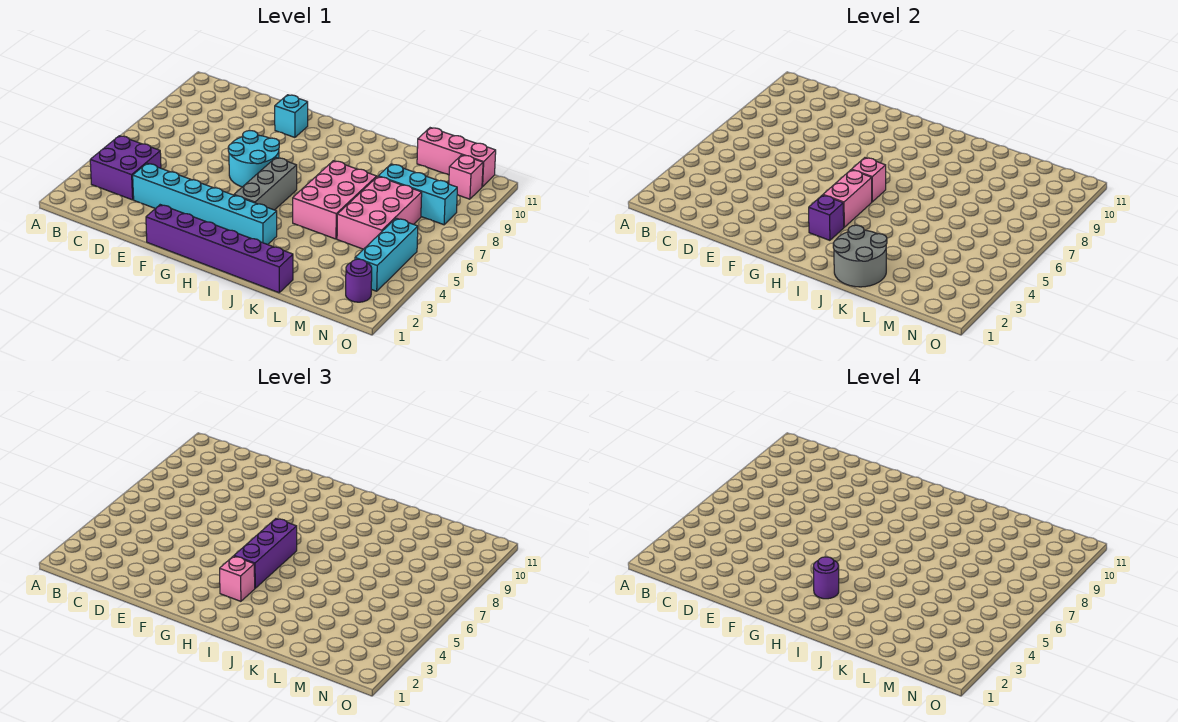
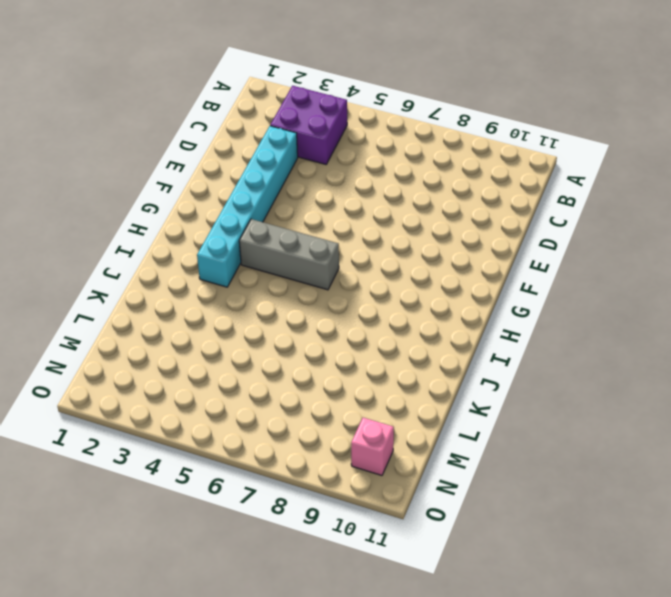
none -> purple brick F1:K1 level 1
none -> cyan round brick F6:G7 level 1
none -> cyan brick F10 level 1

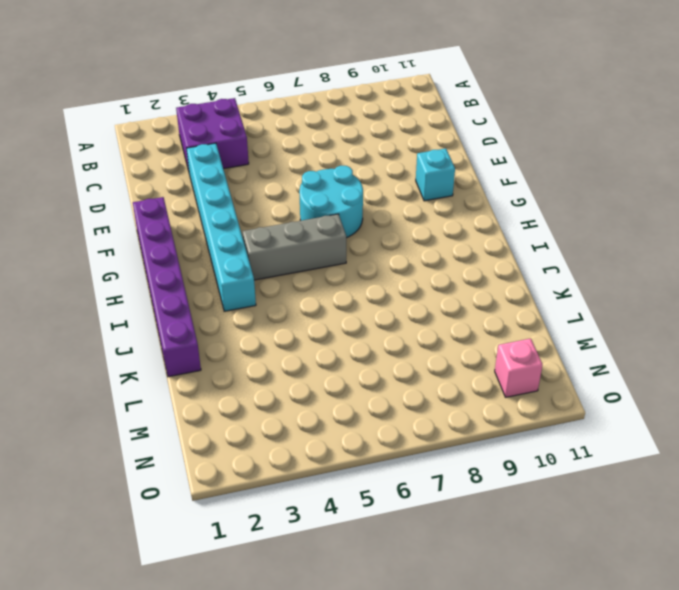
none -> pink brick J5:K7 level 1
none -> pink brick L5:M7 level 1
none -> cyan brick L8:N8 level 1

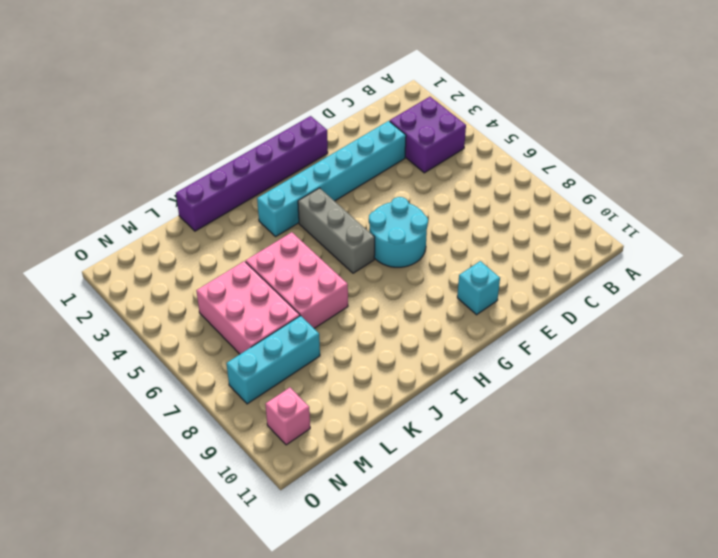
none -> pink brick L11:N11 level 1
none -> purple round brick N2 level 1
none -> cyan brick N3:N5 level 1

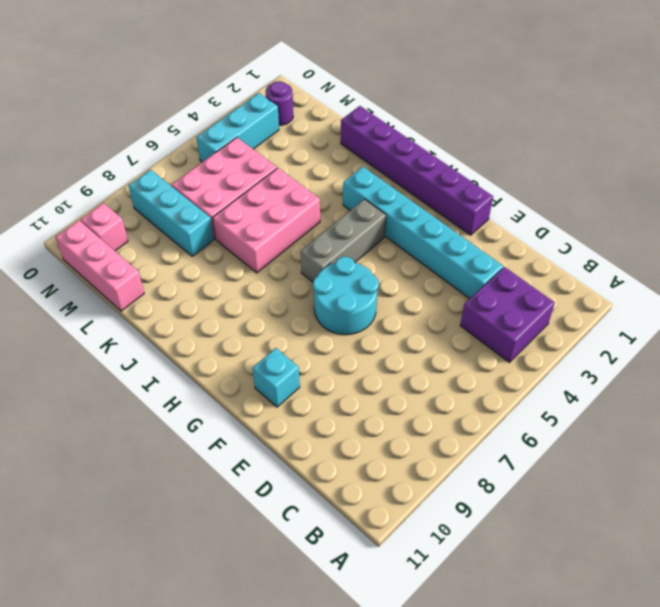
none -> purple brick H3 level 2
none -> pink brick H4:H5 level 2
none -> pink brick H6 level 2

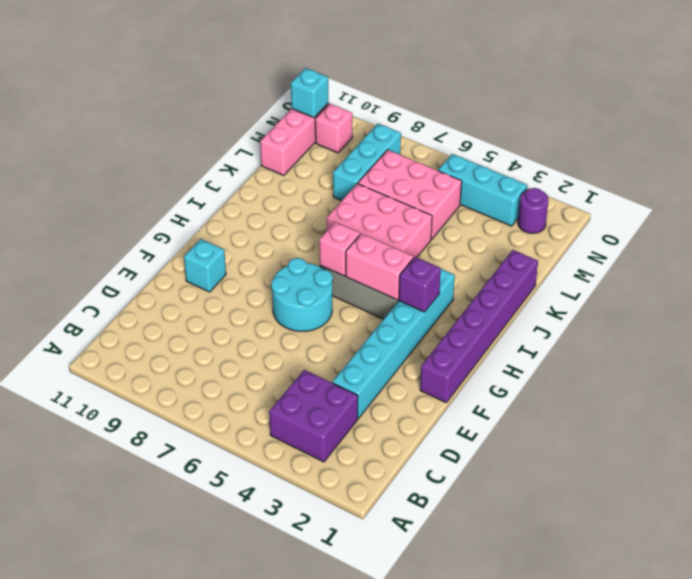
cyan brick N11 level 2 -> none
none -> grey round brick J1:K2 level 2
none -> pink brick H3 level 3
none -> purple brick H4:H6 level 3

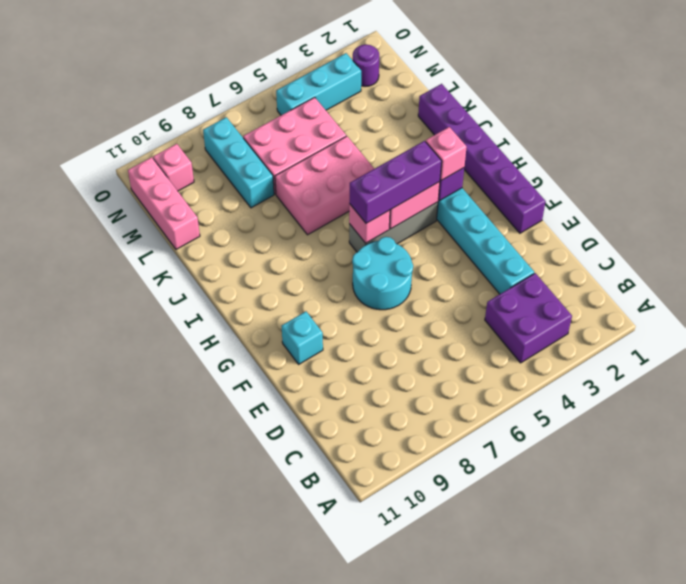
none -> grey round brick J1:K2 level 2
none -> purple round brick H3 level 4

